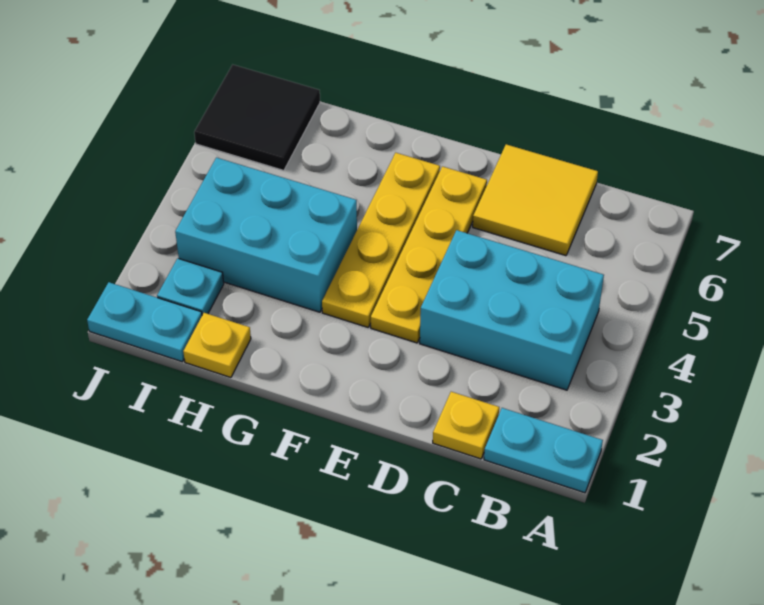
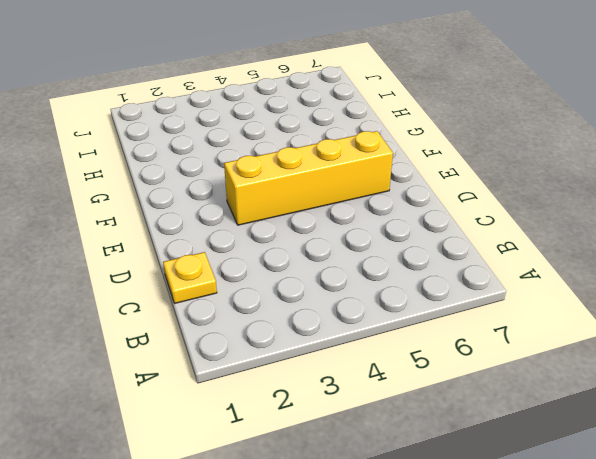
yellow brick E3:E6 level 1 -> yellow plate E3:E6 level 1
none -> cyan plate A1:B1 level 1
none -> cyan brick B3:D4 level 1

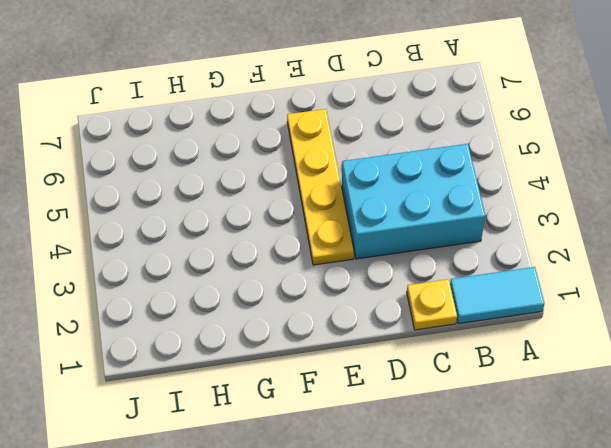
cyan tile A1:B1 level 1 -> cyan plate A1:B1 level 1
none -> yellow tile C6:D7 level 1
none -> yellow plate F3:F6 level 1

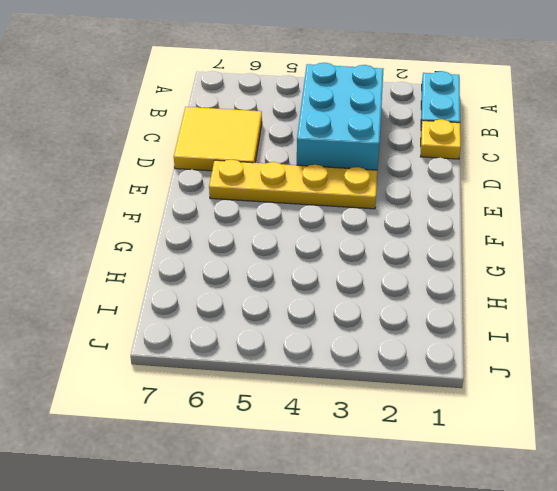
none -> yellow plate F3:F6 level 1
none -> cyan brick G3:I4 level 1

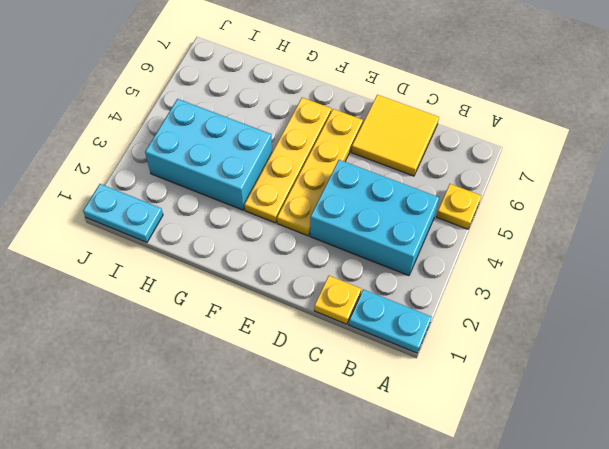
yellow plate A5 level 1 -> yellow plate H1 level 1
none -> cyan plate I2 level 1
none -> black tile I6:J7 level 1

